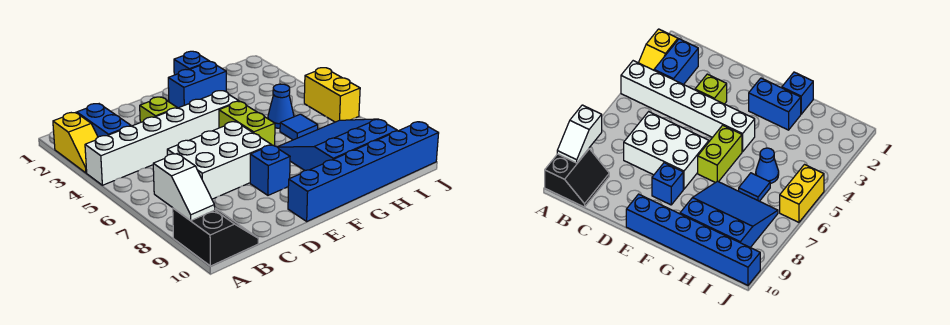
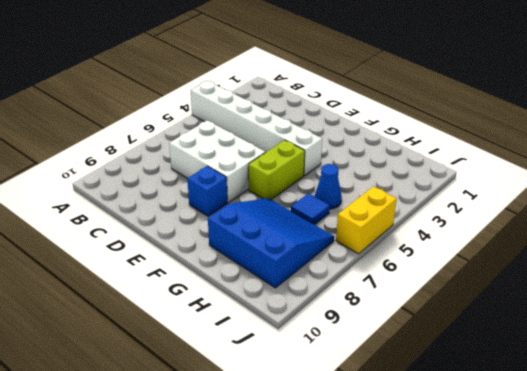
none -> yellow slope A2:A3 level 1 top 2
none -> black slope A9:B10 level 1 top A
none -> blue brick B2:B3 level 1

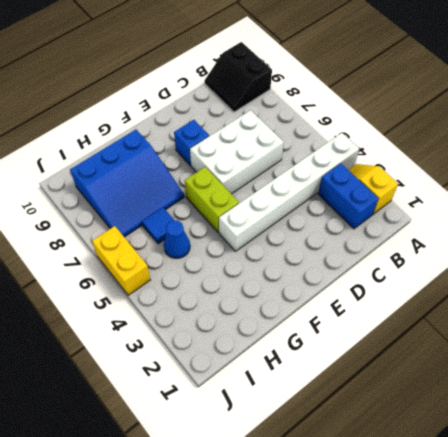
none -> lime brick D3 level 1
none -> blue brick E10:J10 level 1
none -> blue brick F2:G2 level 1

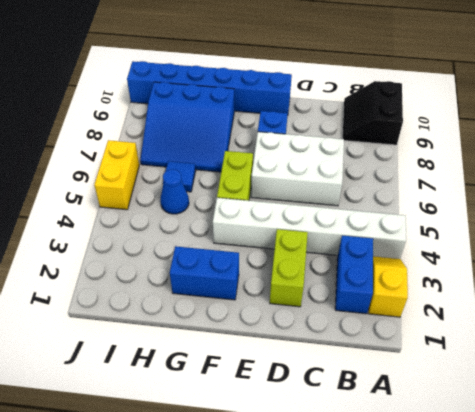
lime brick D2:D3 level 1 -> lime brick D3 level 1
none -> blue brick G1 level 1
none -> white slope A8:A9 level 2 top 8

